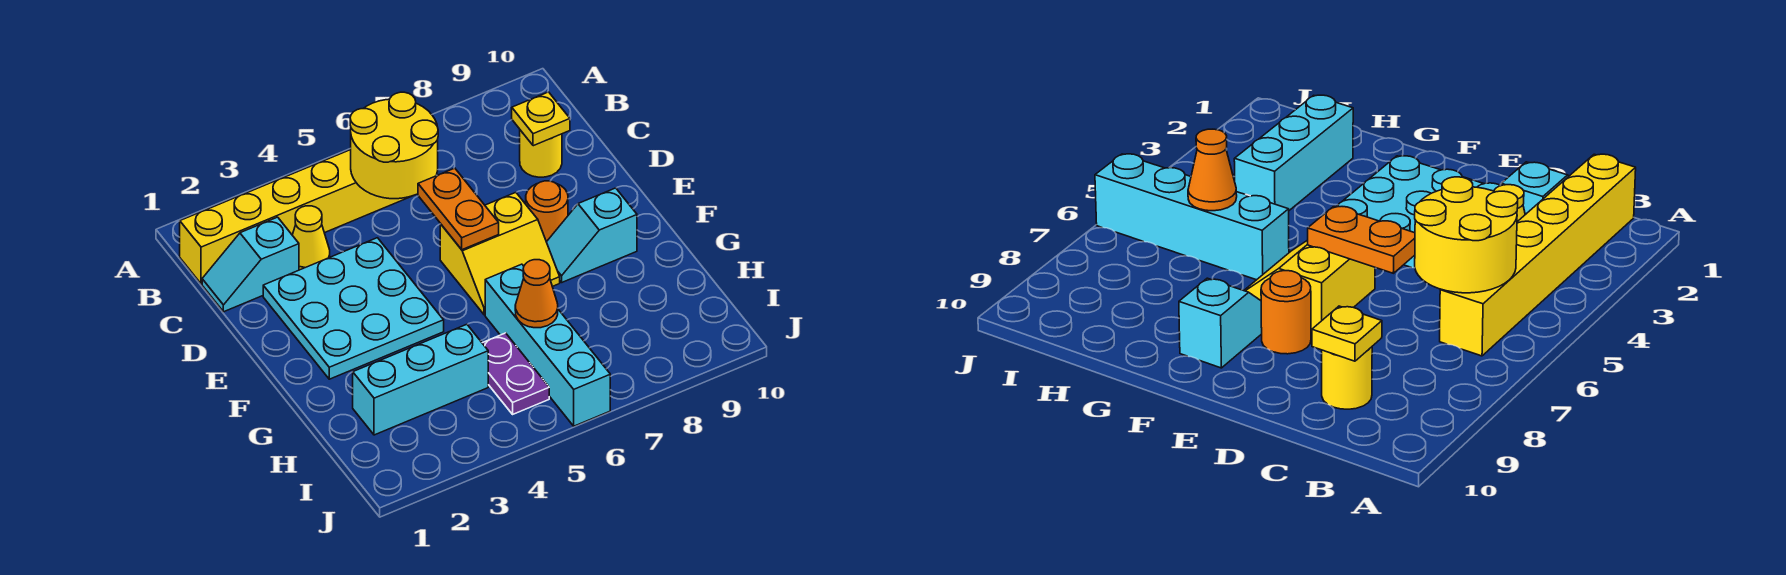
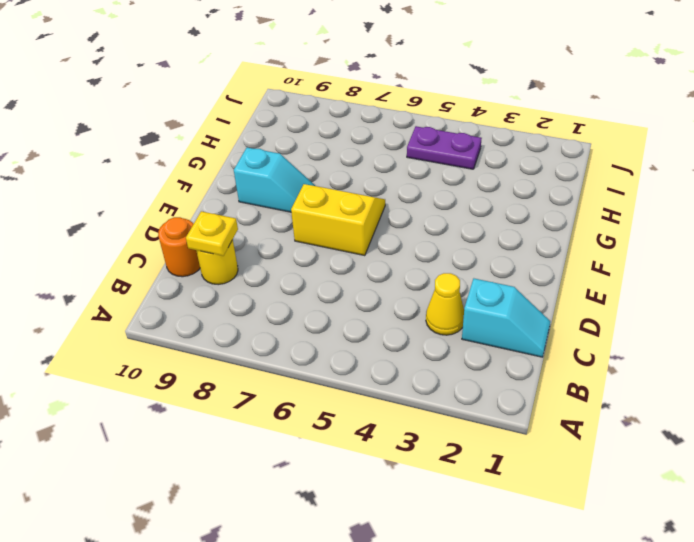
orange round brick C10 level 1 -> orange round brick E8 level 1
purple plate I4:I5 level 1 -> purple plate H5:I5 level 1
none -> yellow brick B1:B6 level 1
none -> cyan plate D2:F4 level 1
none -> cyan brick G6:J6 level 1

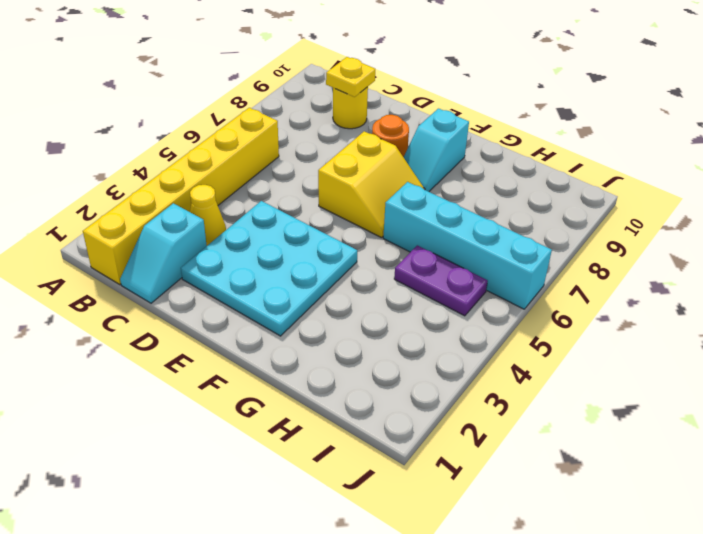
none -> cyan brick H2:H4 level 1
none -> yellow round brick B5:C6 level 2
none -> orange plate D6:E6 level 2

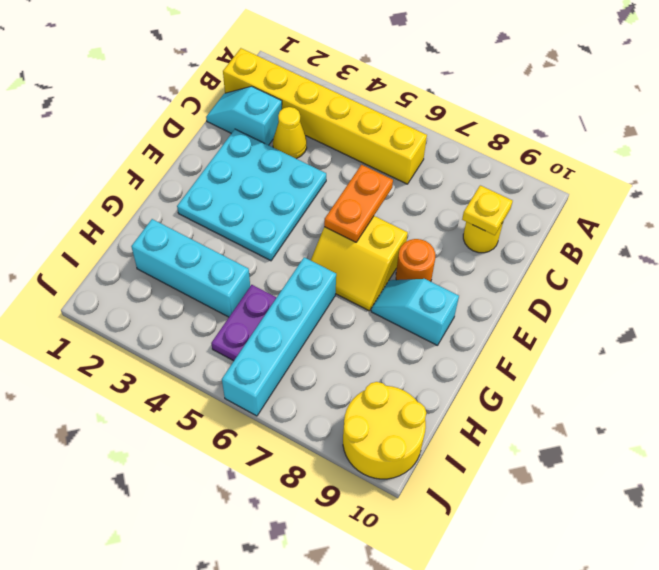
yellow round brick I9:J10 level 1 -> yellow round brick B5:C6 level 2
none -> orange cone H6 level 2

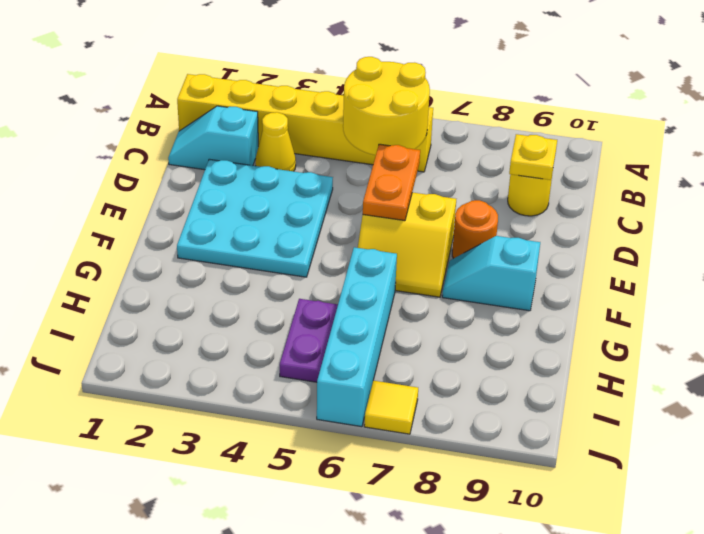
yellow tile J7 level 1 -> none
none -> cyan brick H2:H4 level 1
none -> orange cone H6 level 2

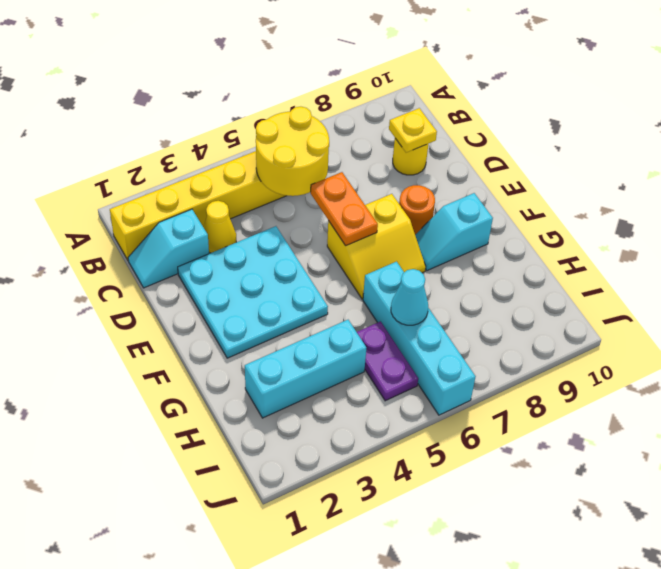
cyan cone H6 level 2 -> orange cone H6 level 2

